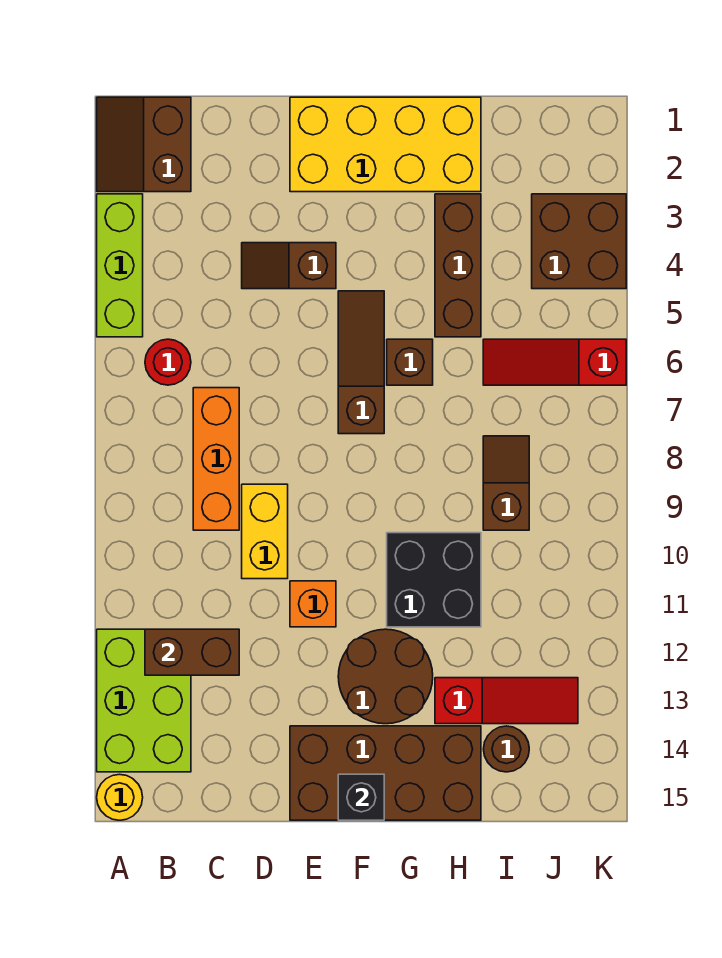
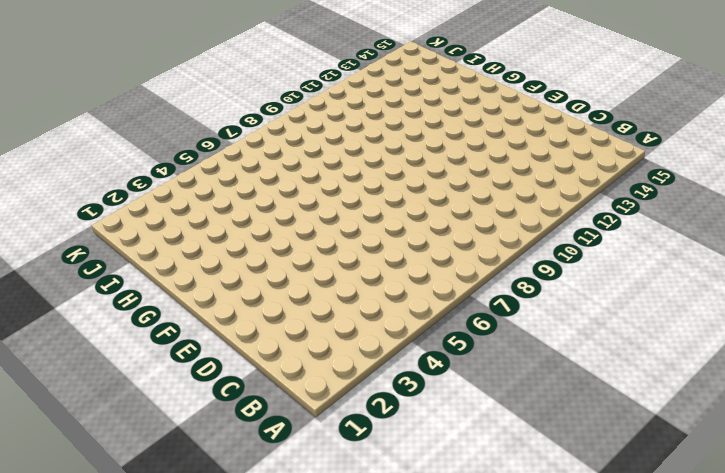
none -> brown slope A1:B2 level 1 top B
none -> lime brick A3:A5 level 1
none -> lime brick A12:B14 level 1

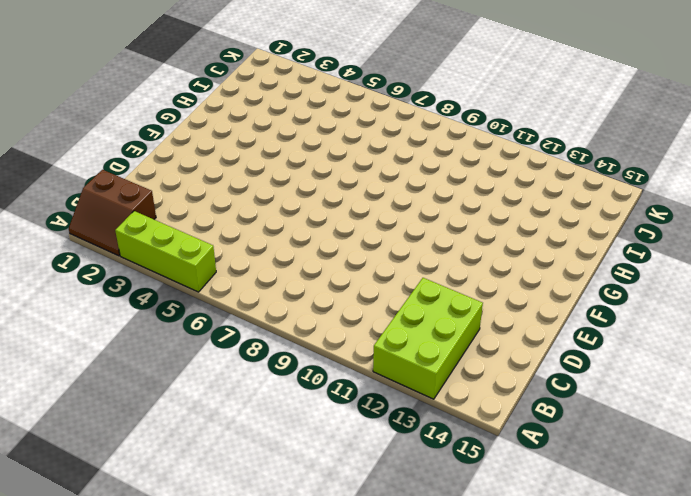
lime brick A12:C13 level 1 -> lime brick A12:B14 level 1
none -> yellow round brick A15 level 1
none -> red round brick B6 level 1
none -> orange brick C7:C9 level 1

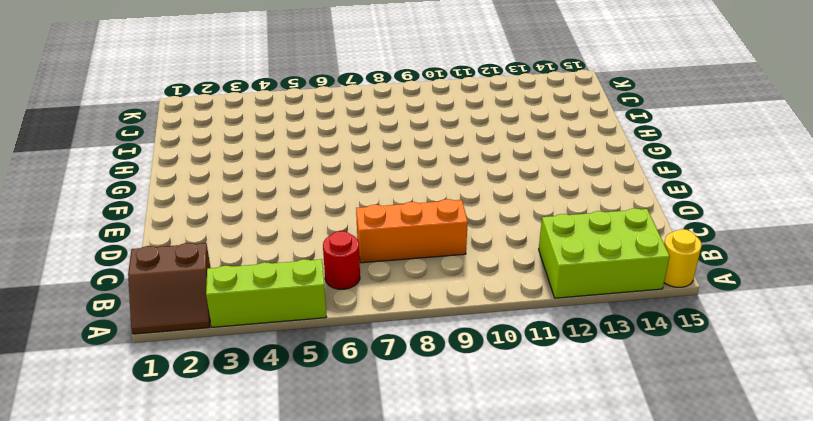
none -> brown slope D4:E4 level 1 top E
none -> yellow brick D9:D10 level 1
none -> yellow brick E1:H2 level 1

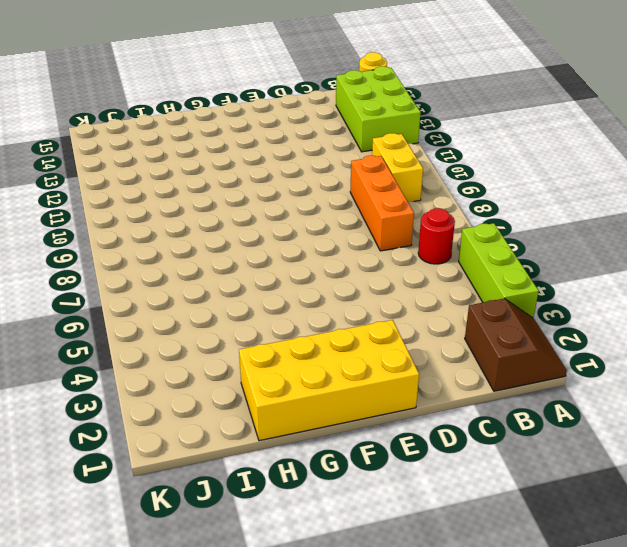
yellow brick B9:B10 level 1 -> yellow brick D9:D10 level 1
none -> brown slope D4:E4 level 1 top E
none -> orange brick E11 level 1
none -> brown brick E14:H15 level 1

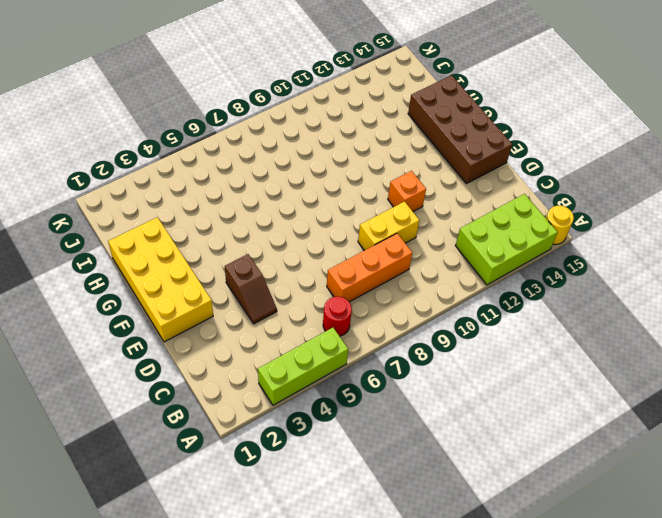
none -> brown slope A1:B2 level 1 top B
none -> brown slope F5:F7 level 1 top 7
none -> brown round brick F12:G13 level 1

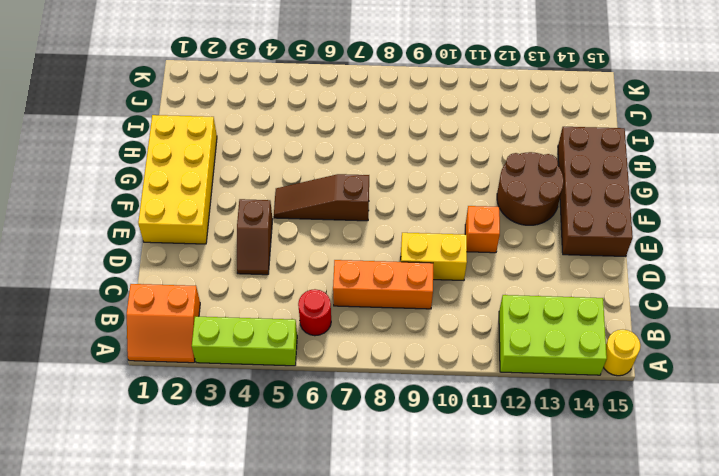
orange slope A1:B2 level 1 top B -> brown slope A1:B2 level 1 top B
none -> brown brick G6 level 1
none -> black brick G10:H11 level 1
none -> brown brick H3:H5 level 1

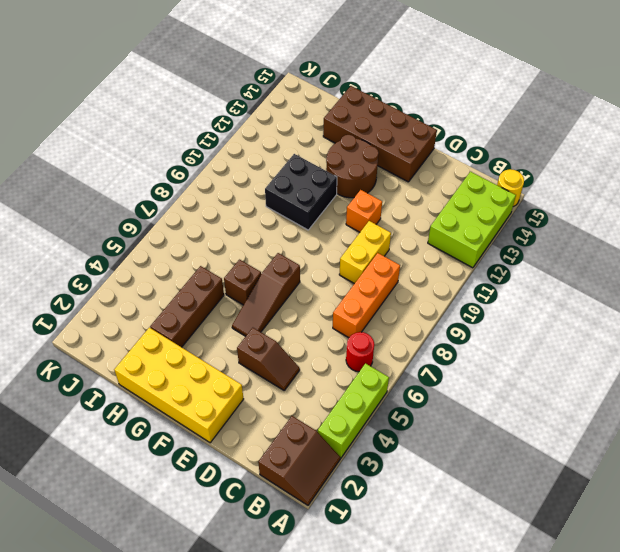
none -> red slope H13:J13 level 1 top H
none -> red slope I6:K6 level 1 top K
none -> brown slope I8:I9 level 1 top 9

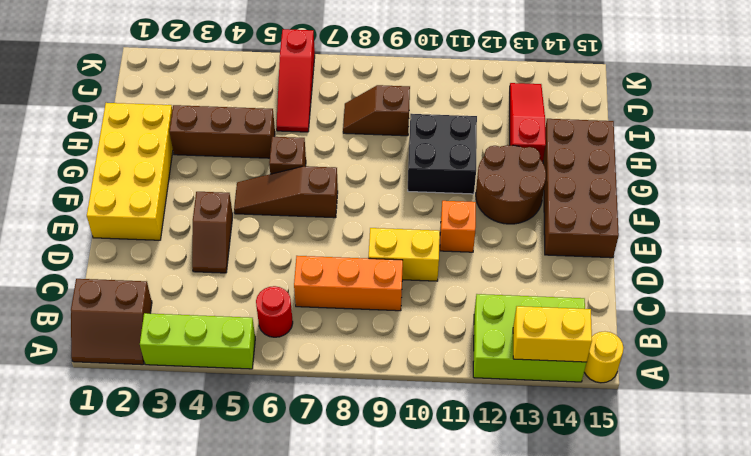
yellow brick A13:A14 level 2 -> none
none -> brown round brick I14 level 1
none -> brown brick J3:K4 level 1
none -> brown brick B12:C12 level 2

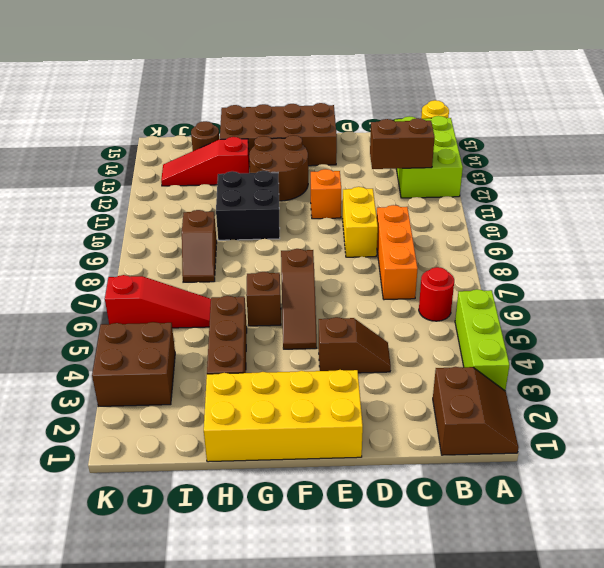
none -> black brick F15 level 2

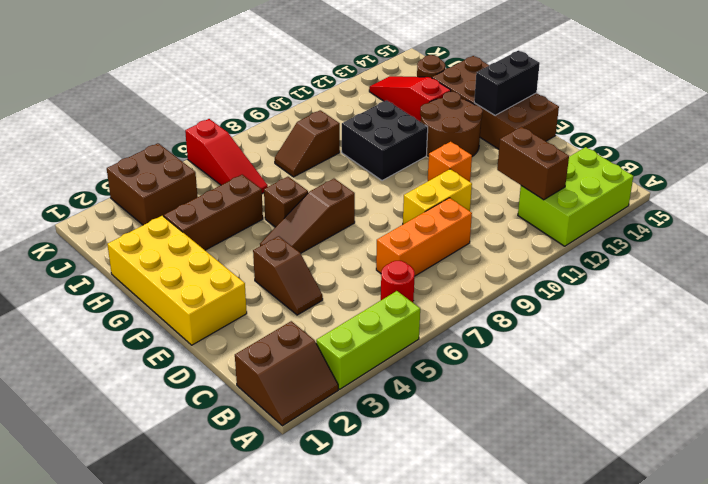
black brick F14:F15 level 2 -> black brick F15 level 2
none -> yellow round brick A15 level 1

